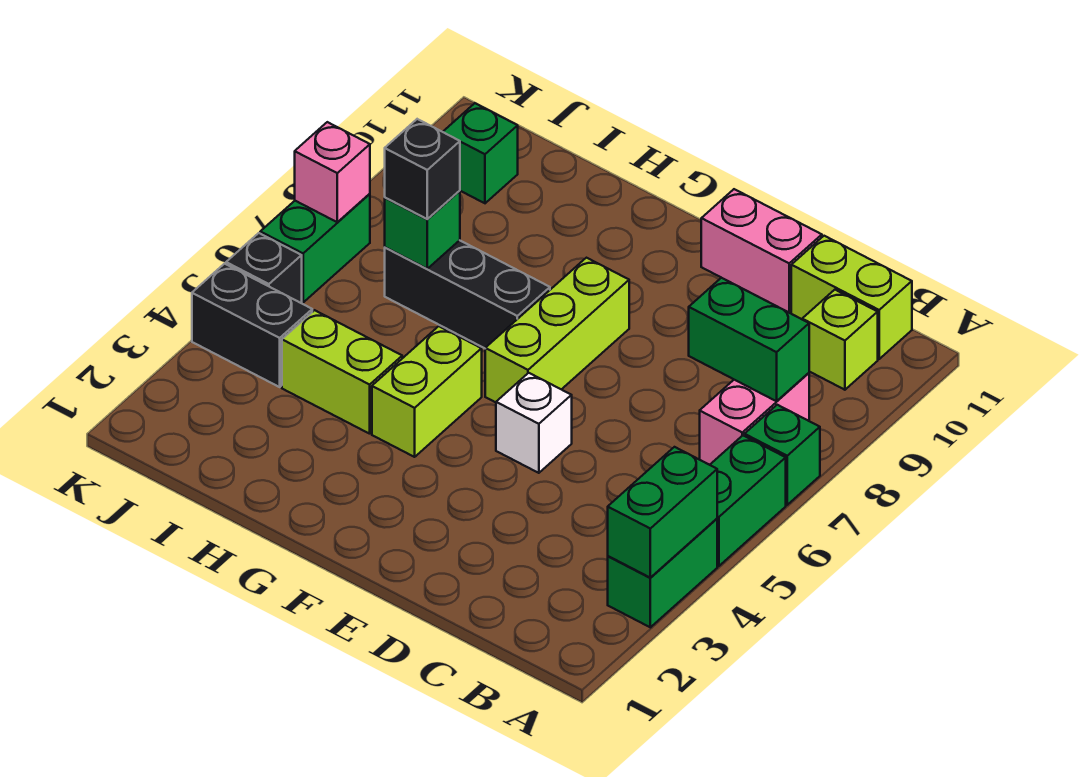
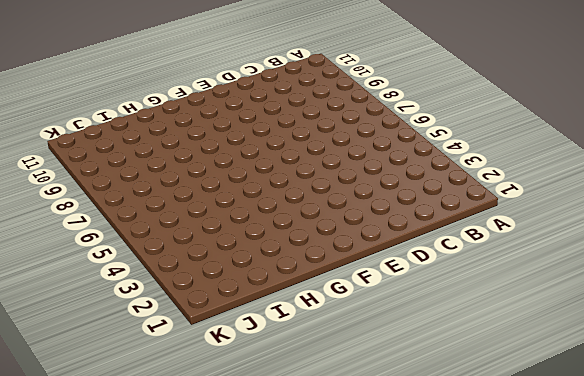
none -> green brick A3:A4 level 1
none -> green brick A5:A6 level 1
none -> green brick A7 level 1

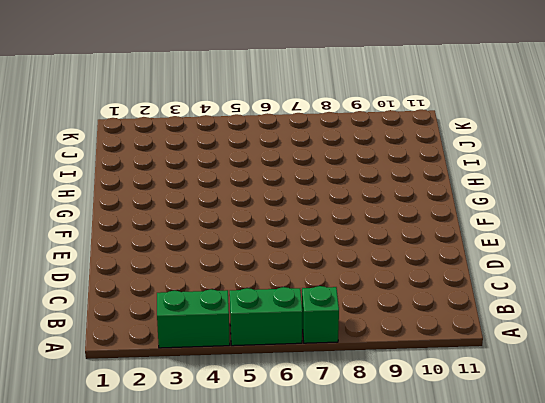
none -> pink brick B7:B8 level 1
none -> lime brick B10 level 1
none -> lime brick B11:C11 level 1

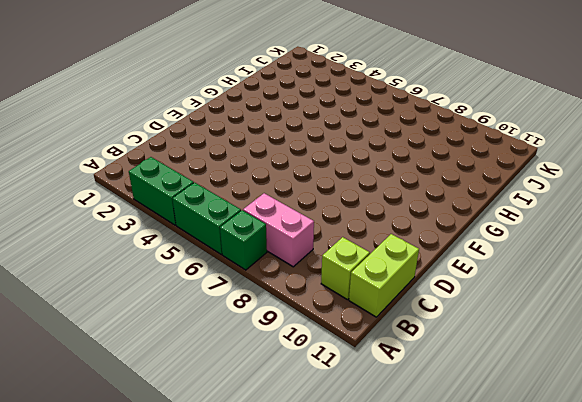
none -> pink brick D11:E11 level 1
none -> white brick E5 level 1
none -> lime brick F6:F8 level 1

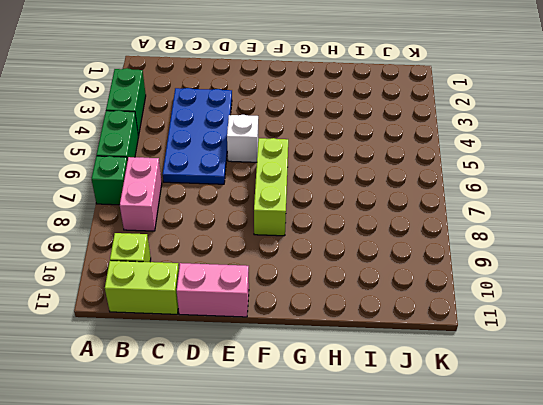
blue plate C3:D6 level 1 -> none
none -> lime brick G4:G5 level 1
none -> black brick G7:I7 level 1
none -> lime brick H4:I4 level 1

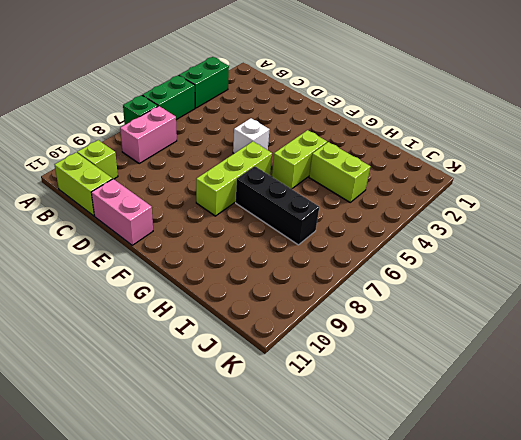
none -> black brick J4:K4 level 1
none -> green brick J10 level 1
none -> black brick K5 level 1

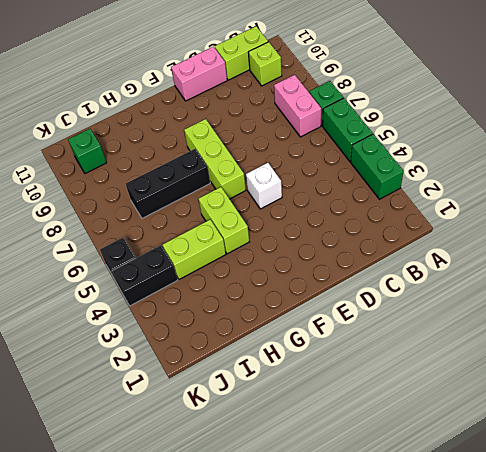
none -> green brick K6:K7 level 1
none -> green brick A3:A4 level 2
none -> green brick B8:C8 level 2

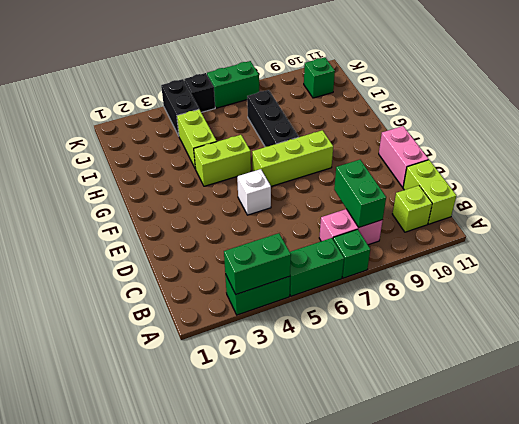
none -> green brick I7 level 2
none -> pink brick K7 level 2
none -> black brick I7 level 3

